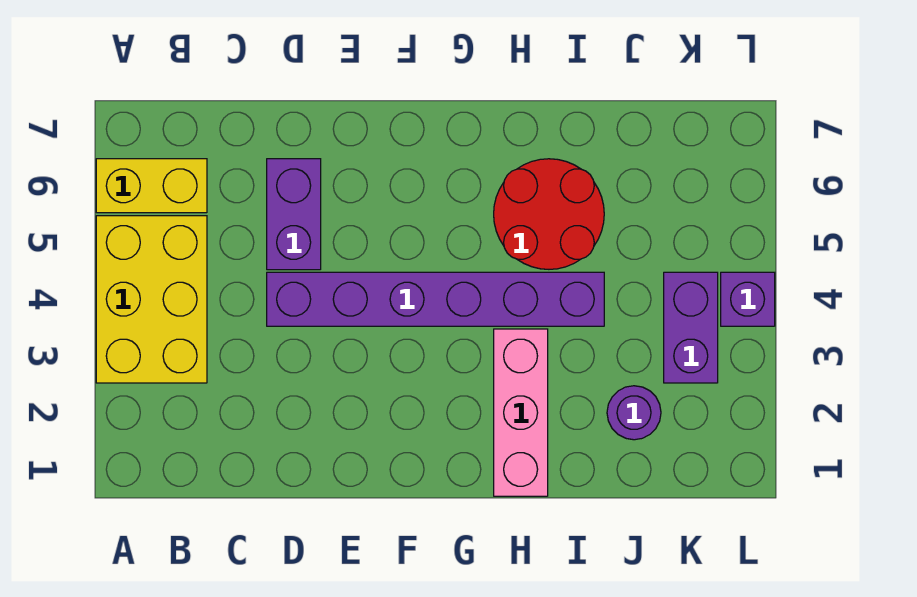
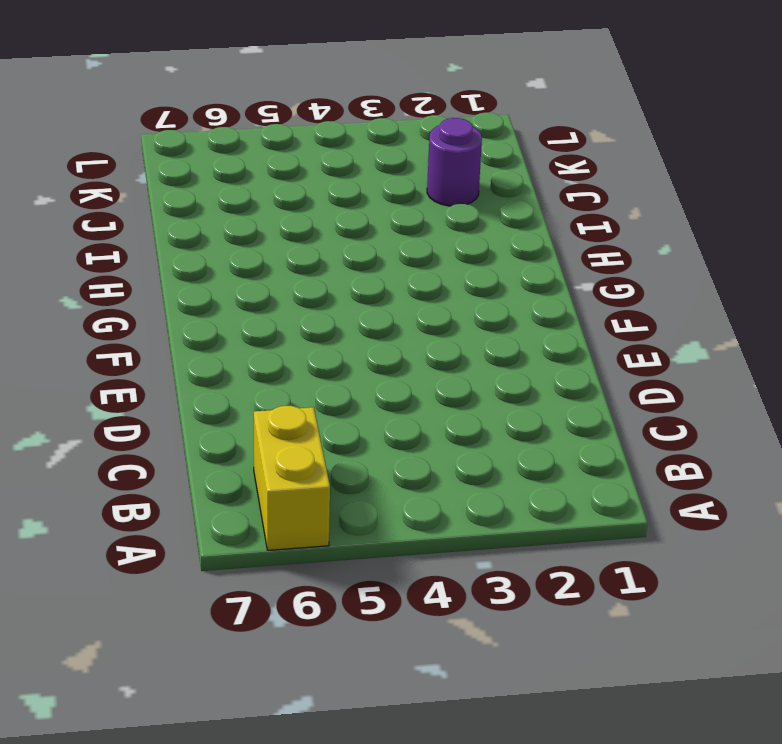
none -> yellow brick A3:B5 level 1
none -> purple brick D4:I4 level 1

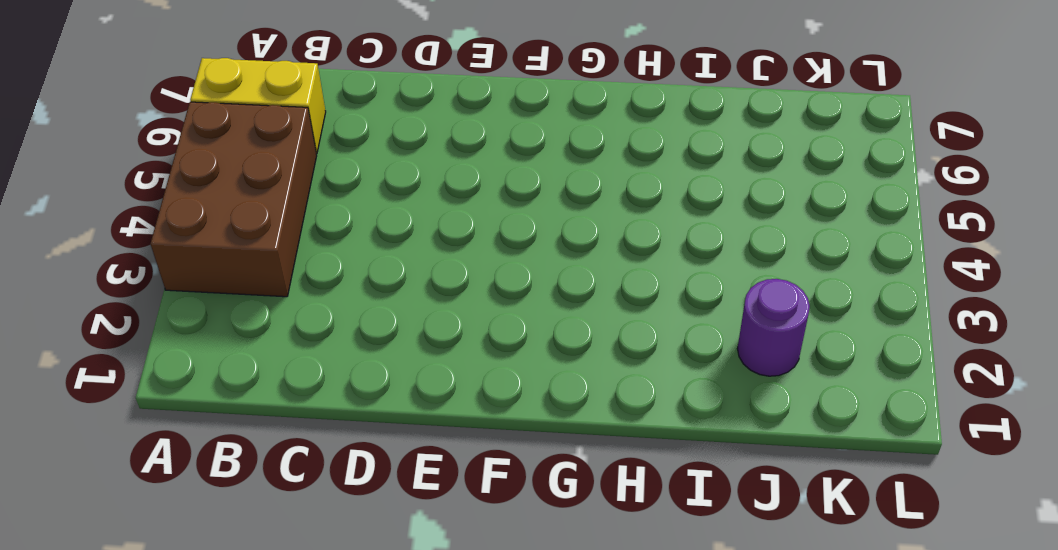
brown brick A3:B5 level 1 -> yellow brick A3:B5 level 1
none -> purple brick D4:I4 level 1
none -> purple brick D5:D6 level 1

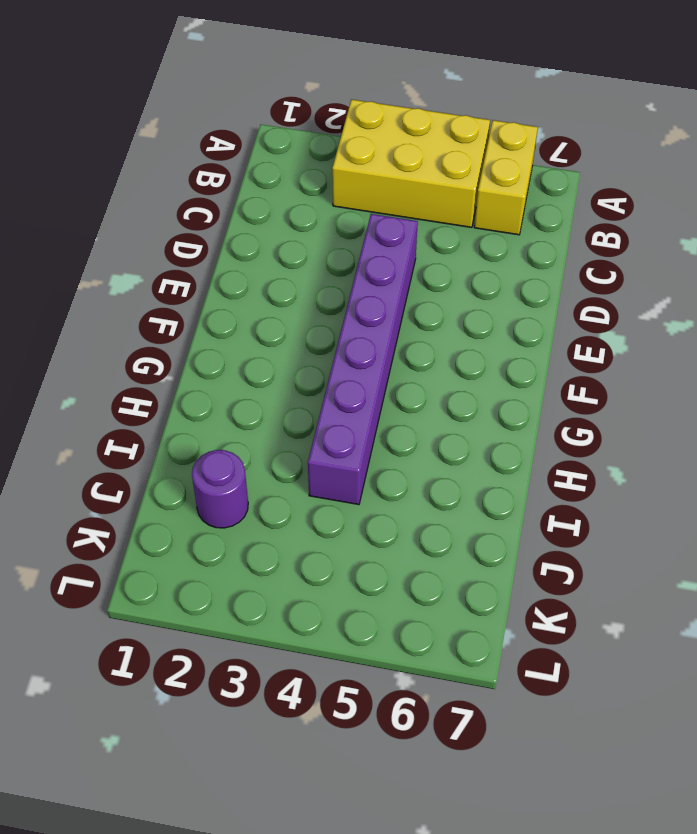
none -> purple brick D5:D6 level 1
none -> pink brick H1:H3 level 1

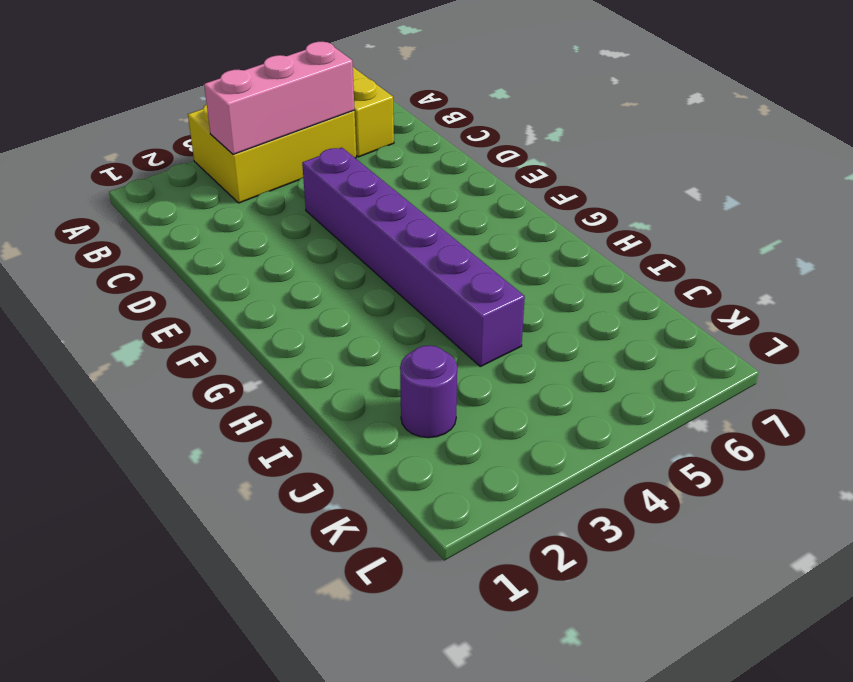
pink brick B3:B5 level 2 -> pink brick H1:H3 level 1
none -> purple brick D5:D6 level 1
none -> red round brick H5:I6 level 1

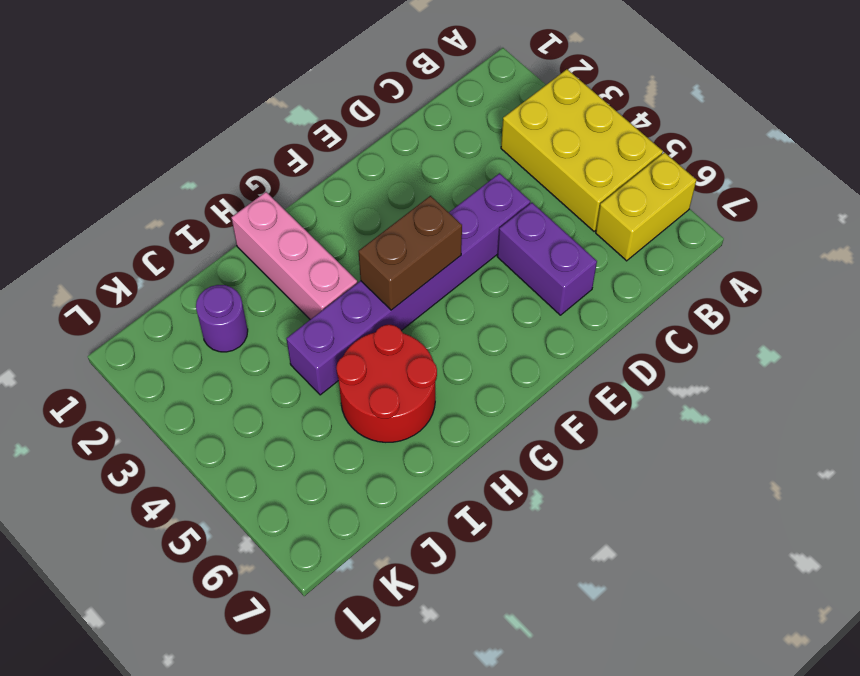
brown brick F4:G4 level 2 -> none
none -> purple brick K3:K4 level 1
none -> purple brick L4 level 1

